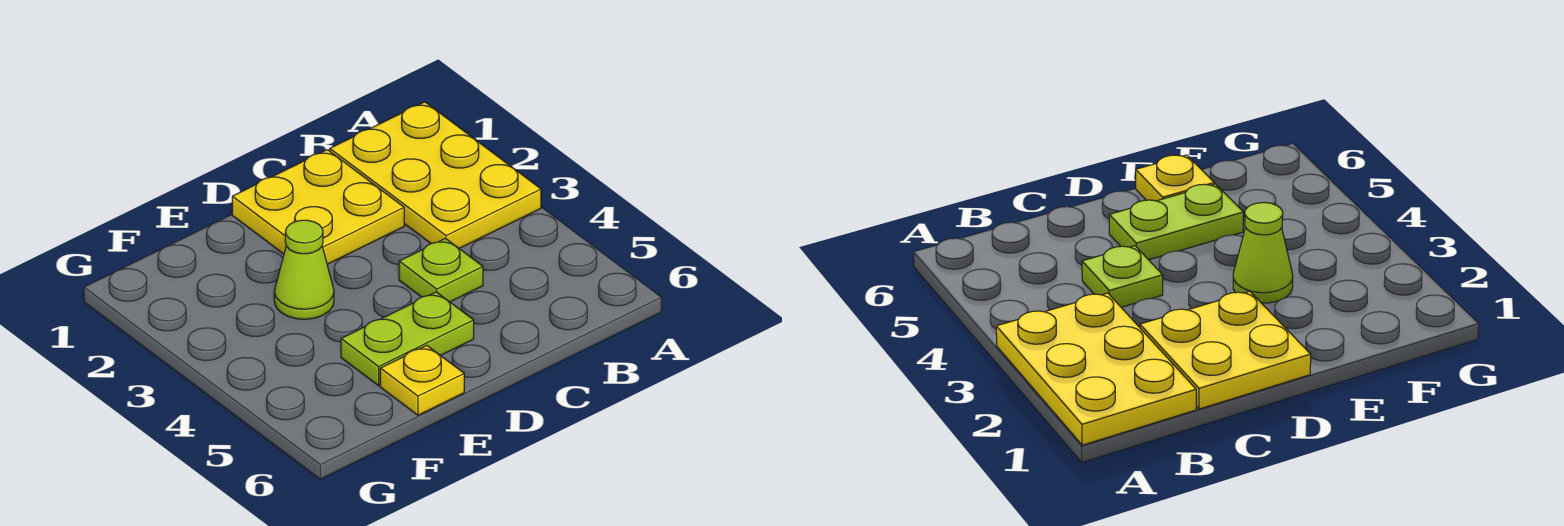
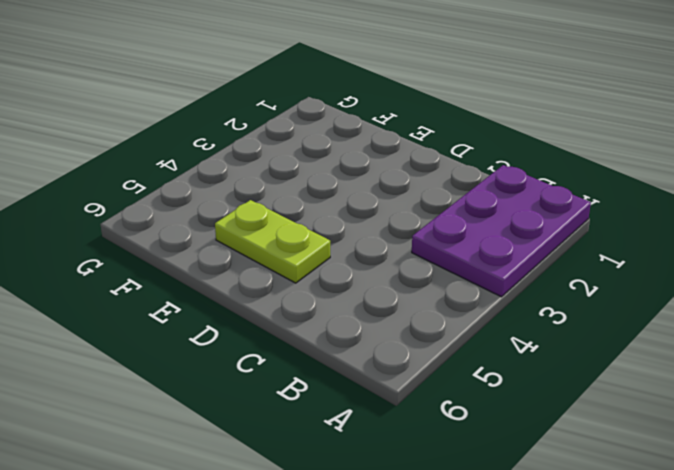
purple plate A1:B3 level 1 -> yellow plate A1:B3 level 1
none -> yellow plate C1:D2 level 1
none -> lime plate C4 level 1

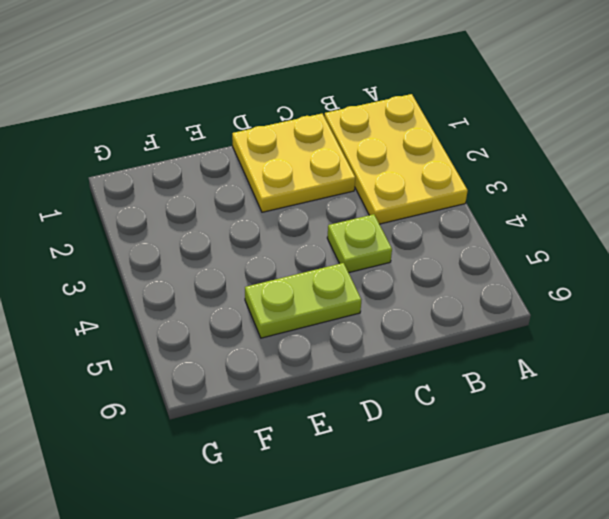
none -> lime cone E3 level 1
none -> yellow plate E6 level 1

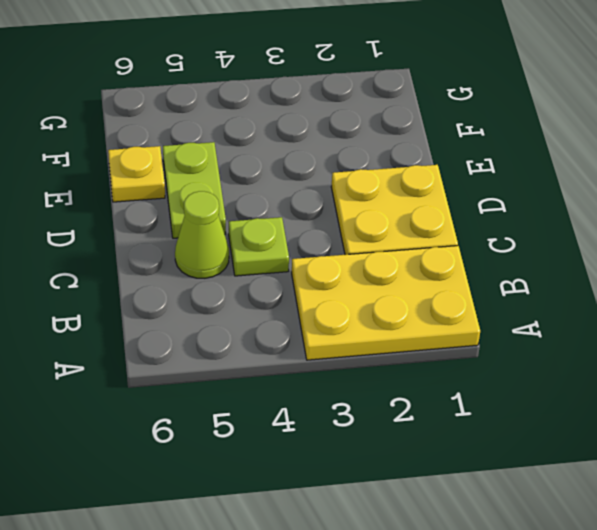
lime cone C5 level 1 -> lime cone E3 level 1

